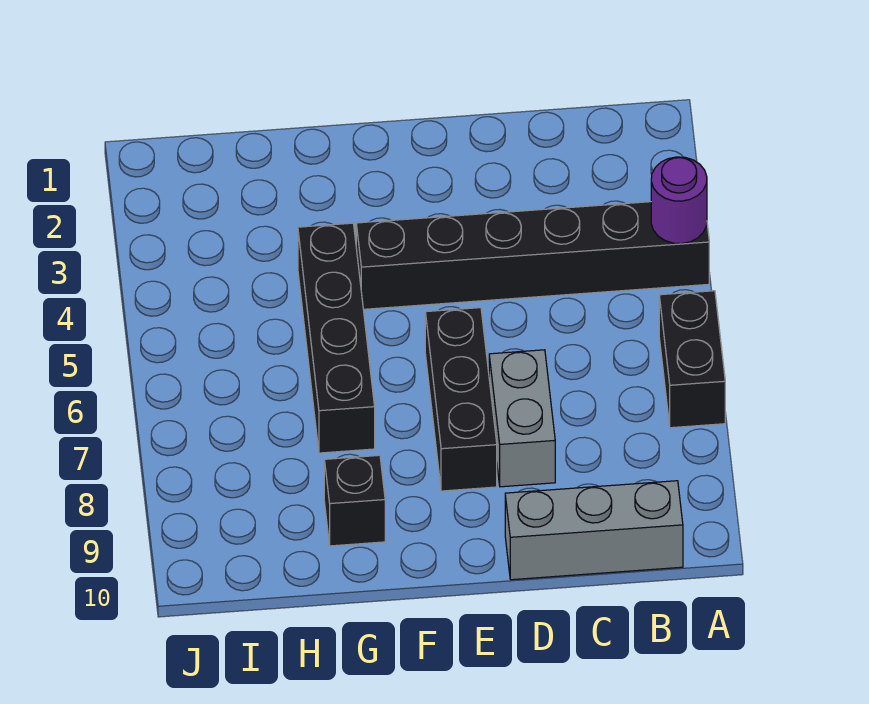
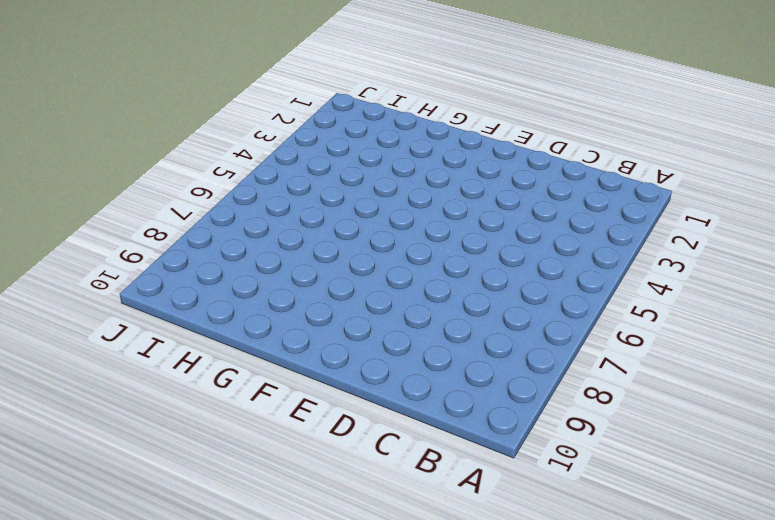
none -> black brick A4:F4 level 1
none -> black brick A6:A7 level 1

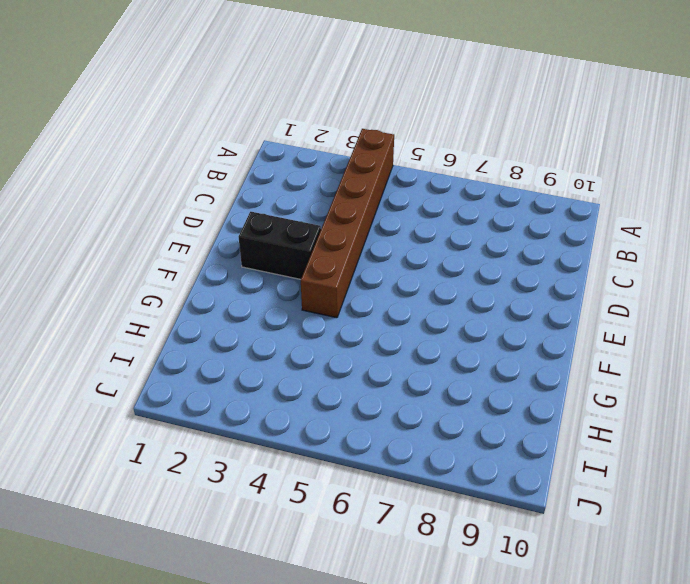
brown brick A4:F4 level 1 -> black brick A4:F4 level 1
black brick E2:E3 level 1 -> black brick A6:A7 level 1
none -> grey brick B10:D10 level 1
none -> grey brick D7:D8 level 1

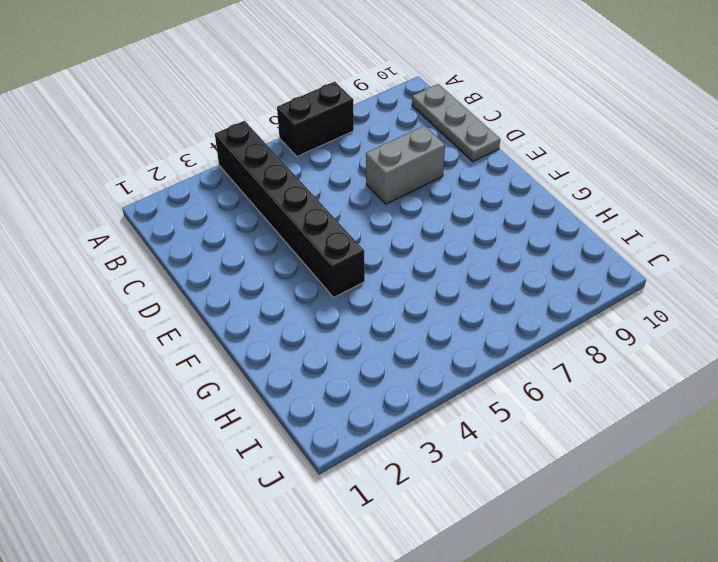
grey plate B10:D10 level 1 -> grey brick B10:D10 level 1
none -> black brick E6:E8 level 1
none -> black brick G4:G7 level 1

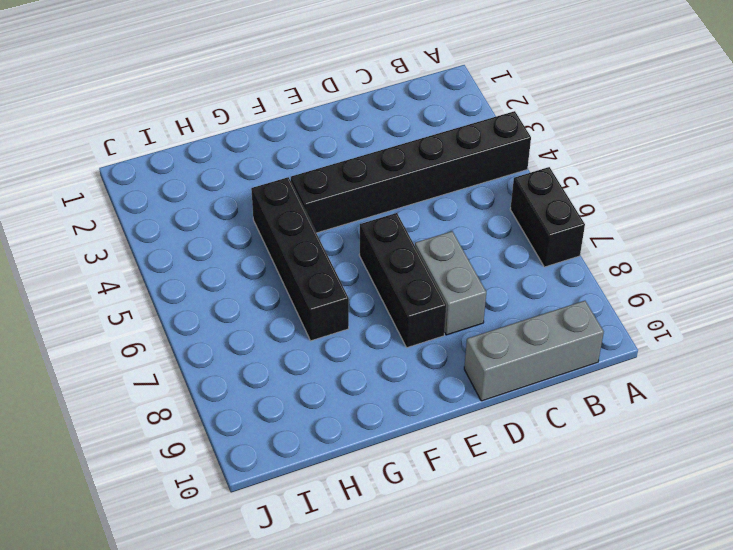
none -> black brick G9 level 1
none -> purple round brick A4 level 2

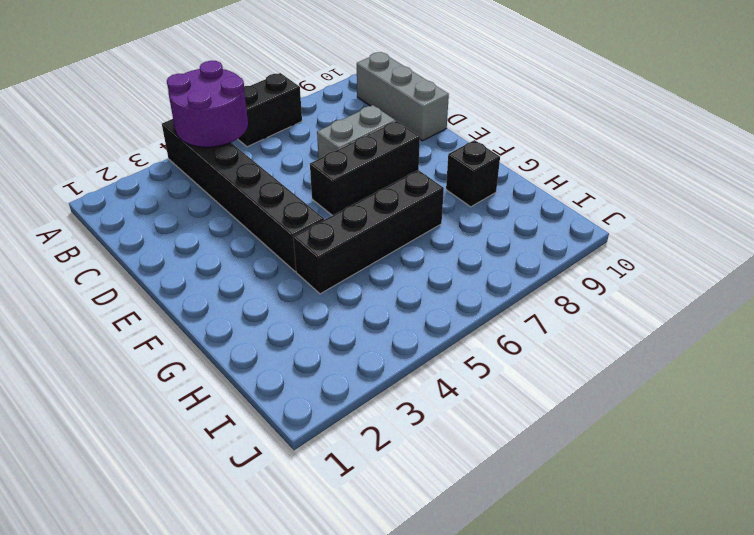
purple round brick A4:B5 level 2 -> purple round brick A4 level 2

